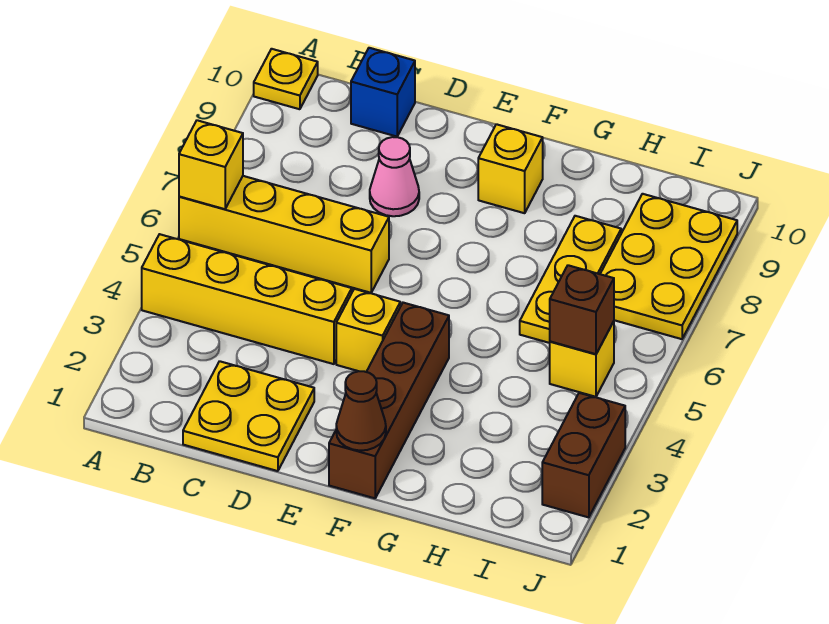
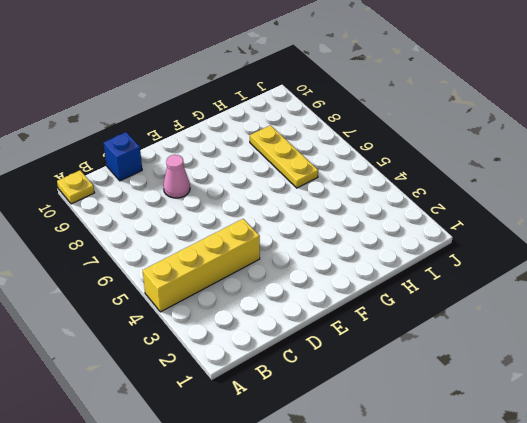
none -> yellow brick A6:D6 level 1
none -> yellow plate C1:D2 level 1
none -> yellow brick E4 level 1

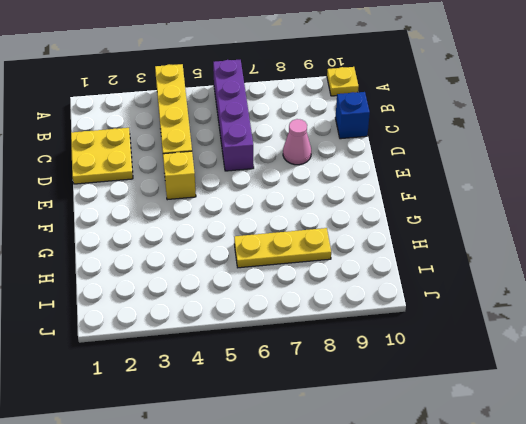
purple brick A6:D6 level 1 -> yellow brick A6:D6 level 1
none -> brown brick F1:F4 level 1
none -> yellow brick F9 level 1
none -> yellow brick I5 level 1

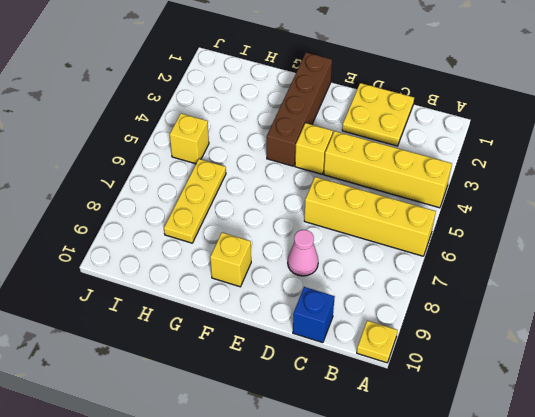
none -> yellow plate I7:J9 level 1
none -> brown brick J2:J3 level 1
none -> yellow brick A6 level 2

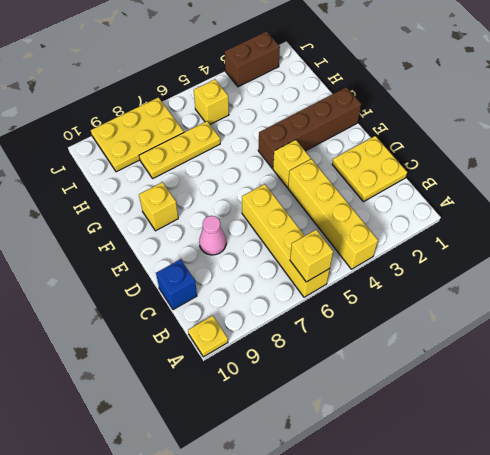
none -> brown cone F1 level 2
none -> brown brick I5 level 2

